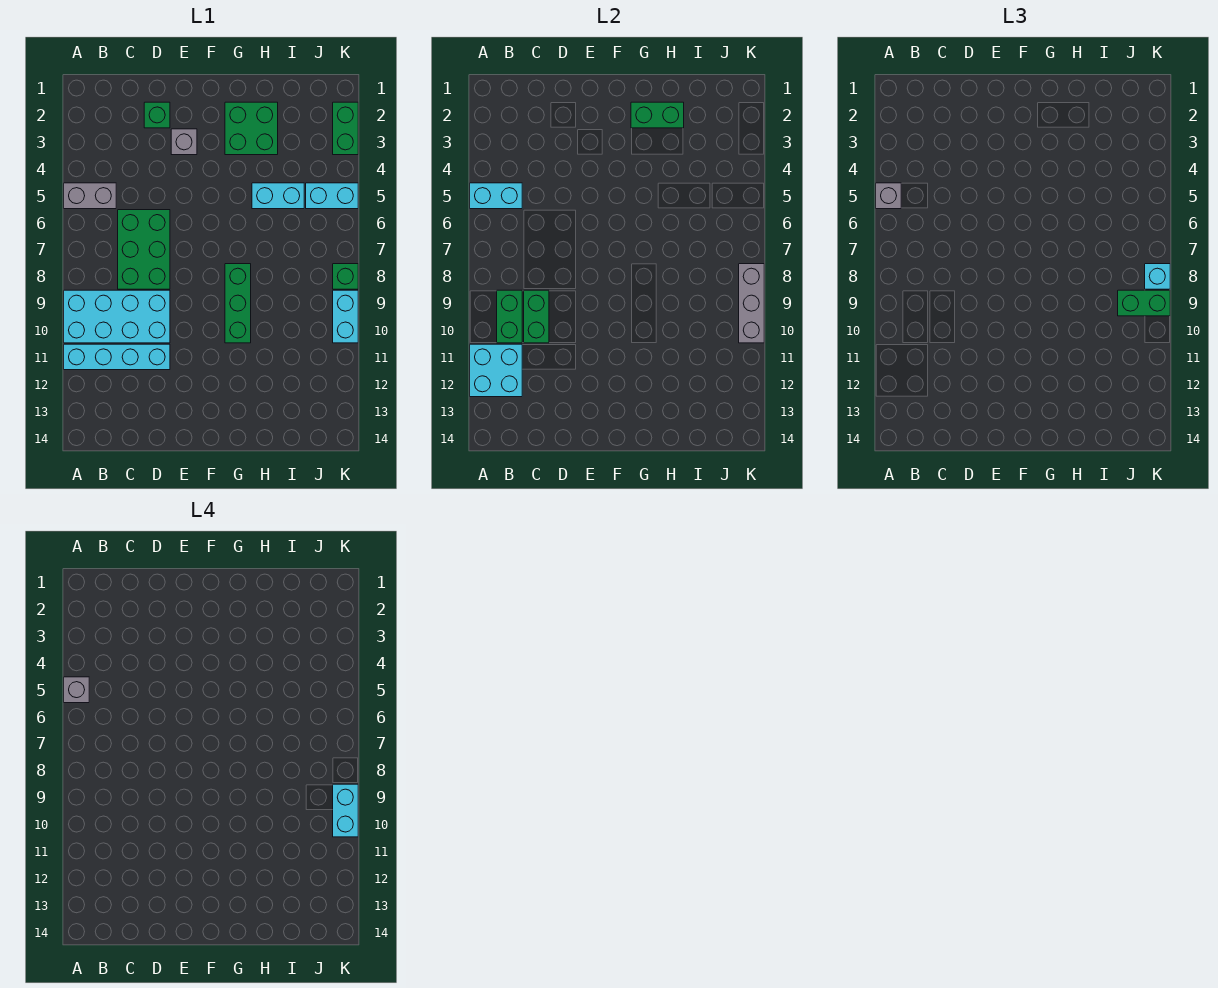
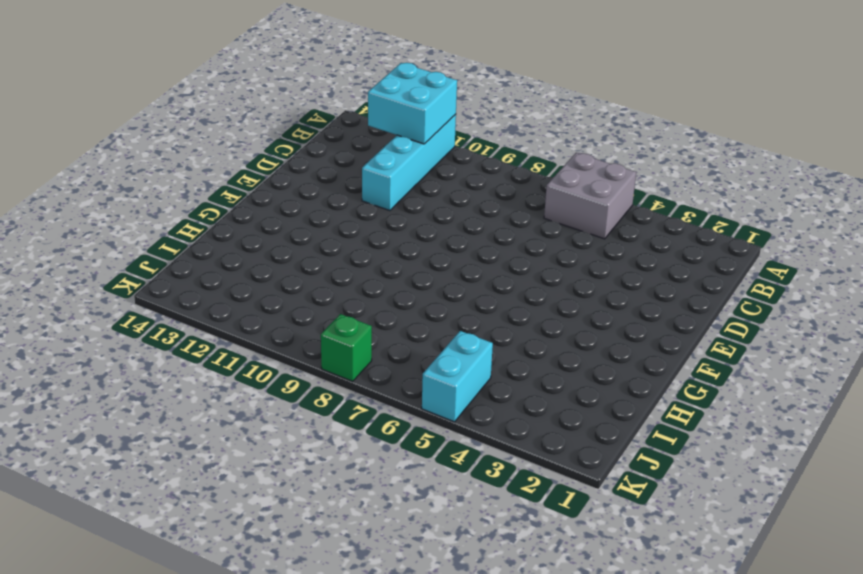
grey brick A5:B6 level 1 -> grey brick A5:B5 level 1
none -> cyan brick A9:D10 level 1
none -> green brick C6:D8 level 1
none -> green brick D2 level 1

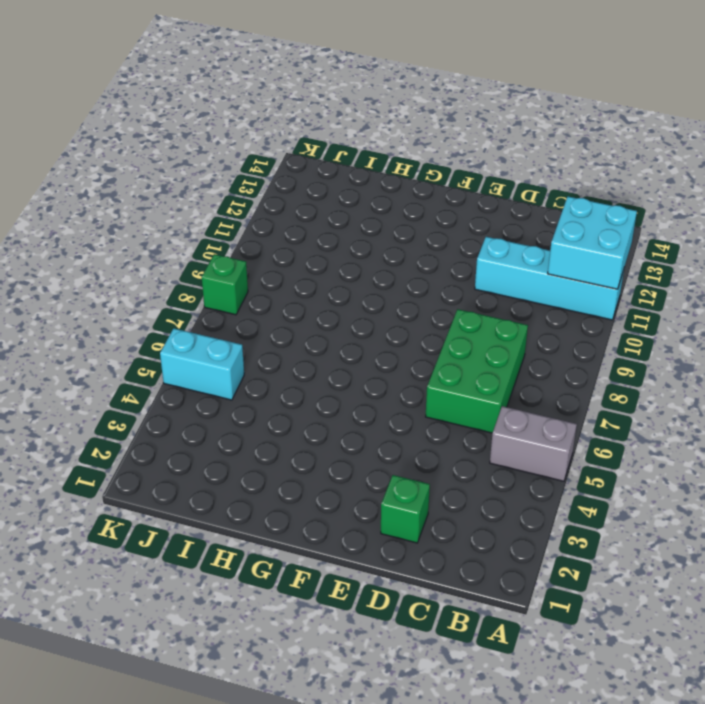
none -> cyan brick A9:D10 level 1
none -> grey brick E3 level 1
none -> green brick G2:H3 level 1

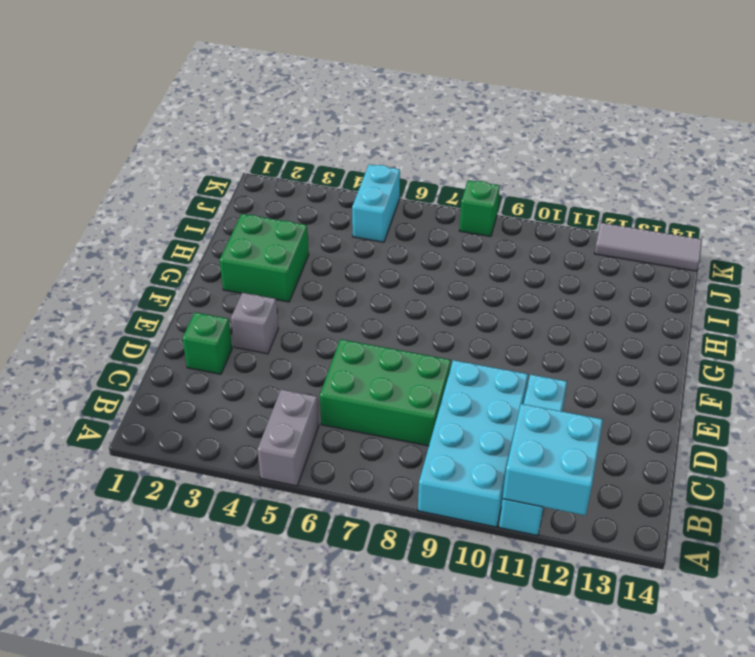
grey tile K12:K14 level 1 -> none
none -> green brick G8:G10 level 1
none -> cyan brick H5:I5 level 1
none -> green brick K2:K3 level 1

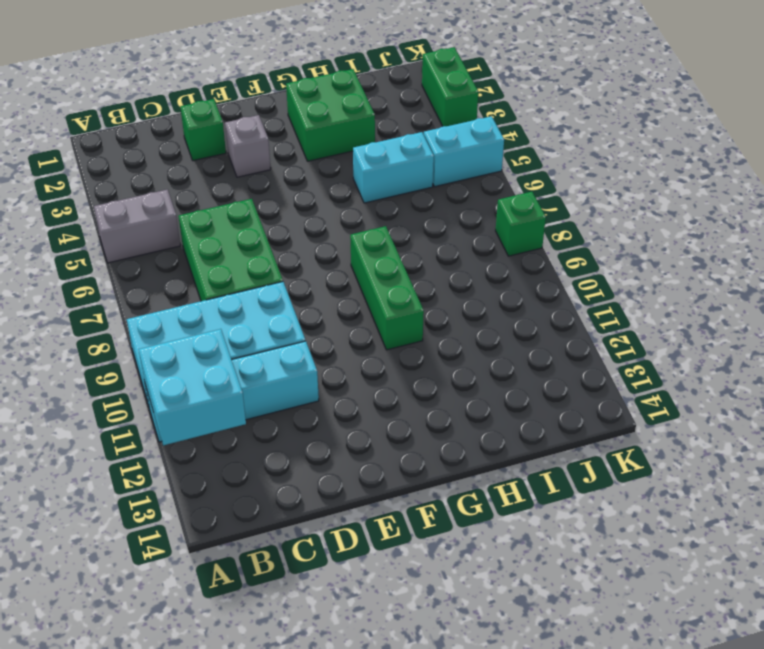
none -> cyan brick K9:K10 level 1
none -> cyan brick A5:B5 level 2
none -> green brick B9:B10 level 2

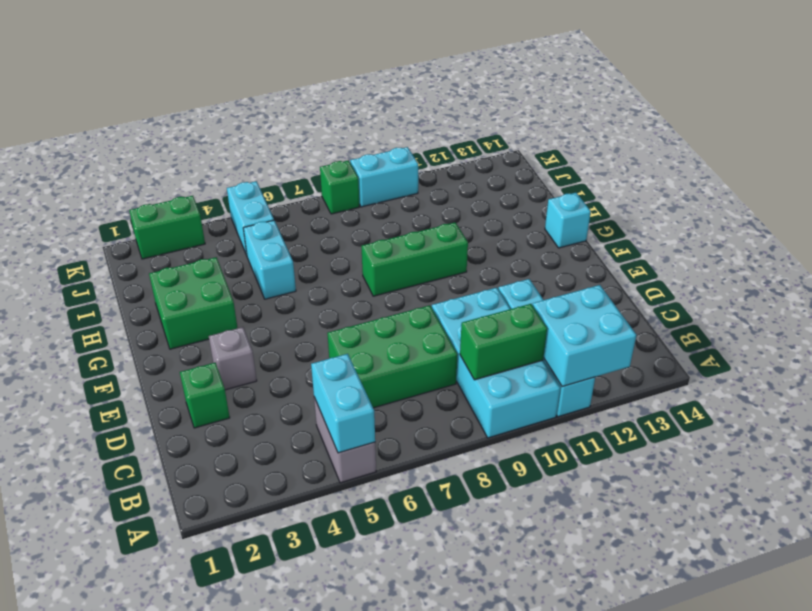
cyan brick G14 level 1 -> cyan brick K8 level 3
none -> green brick C9:C10 level 2
none -> green brick G2:H2 level 2
none -> grey brick K8:K10 level 2

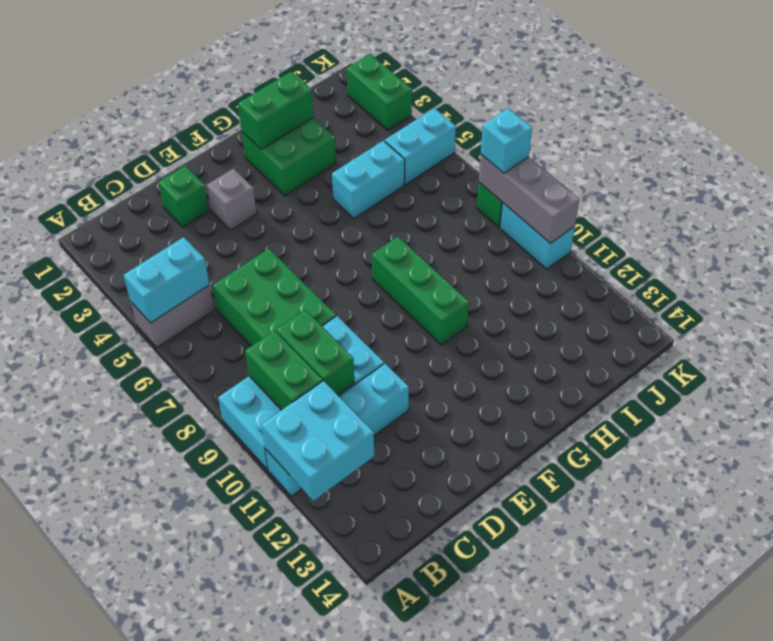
none -> grey brick A5 level 3
none -> green brick J9:K9 level 3
none -> grey brick A5 level 4

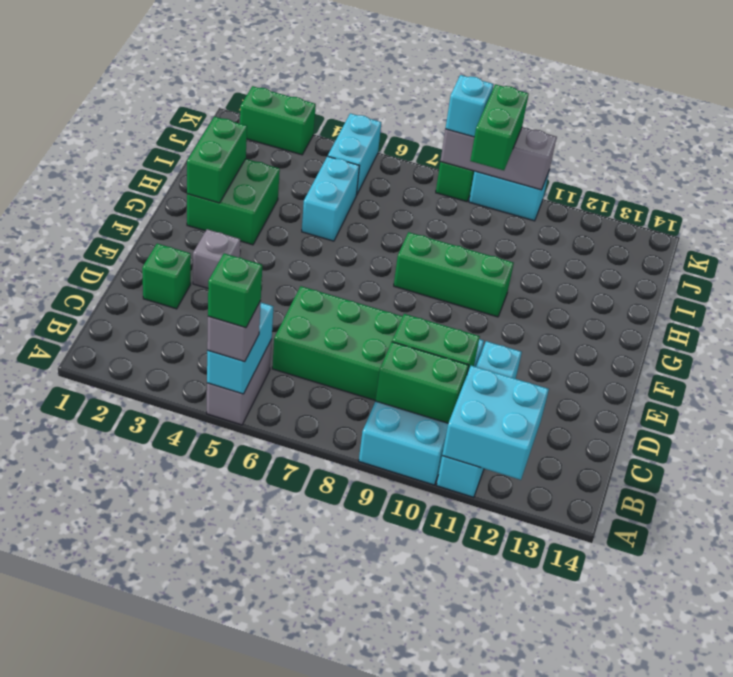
green brick A5 level 4 -> grey brick A5 level 4
none -> cyan brick K9:K10 level 4

